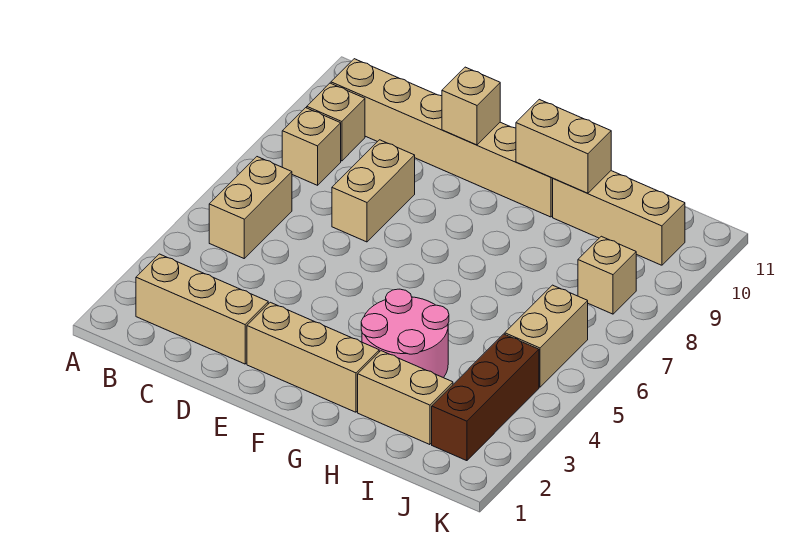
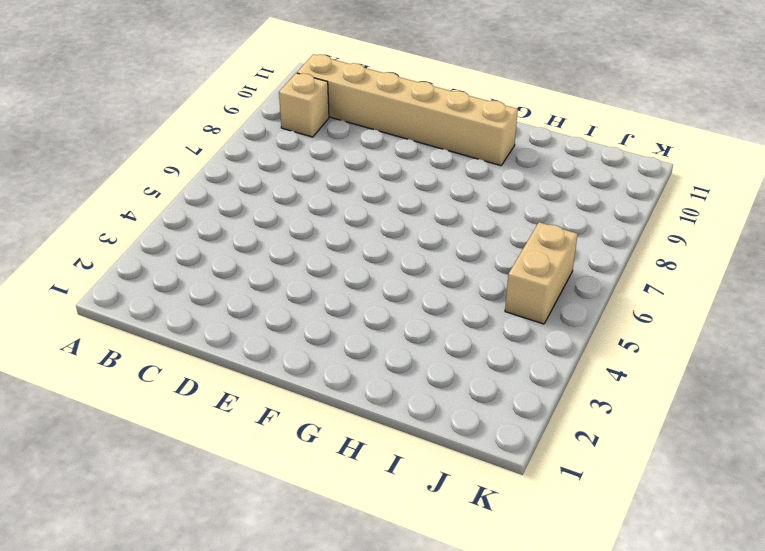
none -> tan brick B2:D2 level 1
none -> tan brick B5:B6 level 1
none -> tan brick B8 level 1

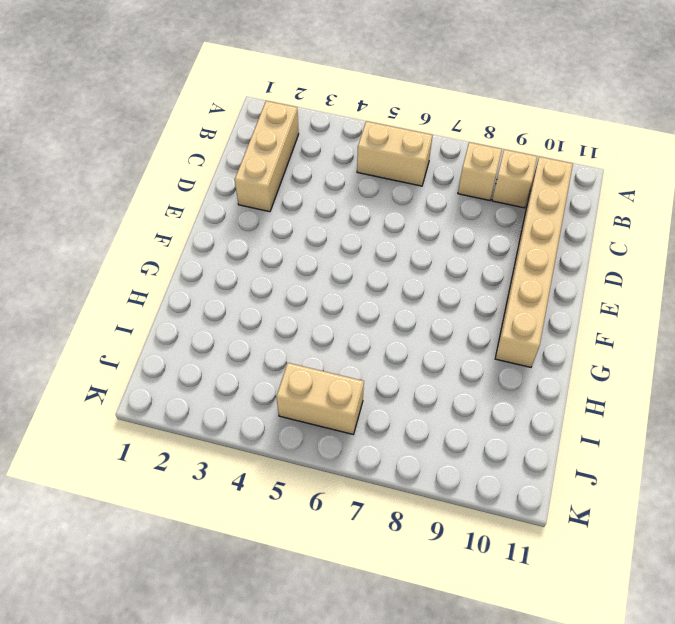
none -> tan brick D7:D8 level 1
none -> tan brick E2:G2 level 1
none -> pink round brick G3:H4 level 1

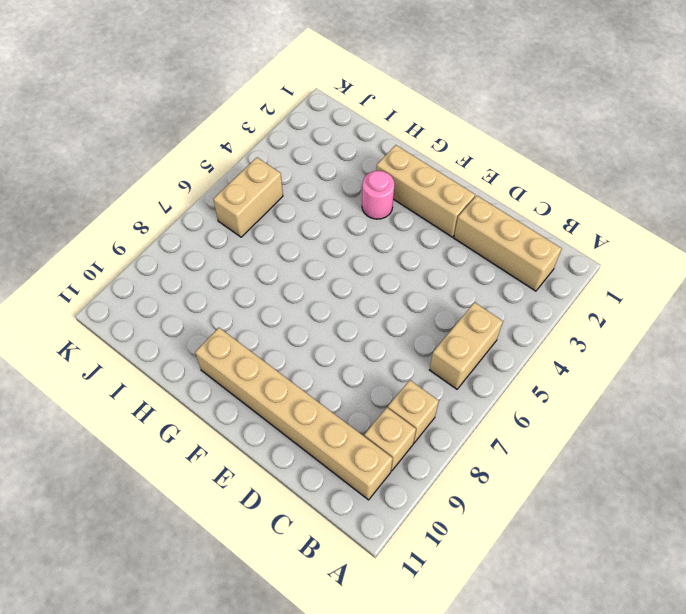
pink round brick G3 level 1 -> pink round brick G3:H4 level 1
none -> tan brick D7:D8 level 1
none -> tan brick H2:I2 level 1
none -> tan brick H10:J10 level 1

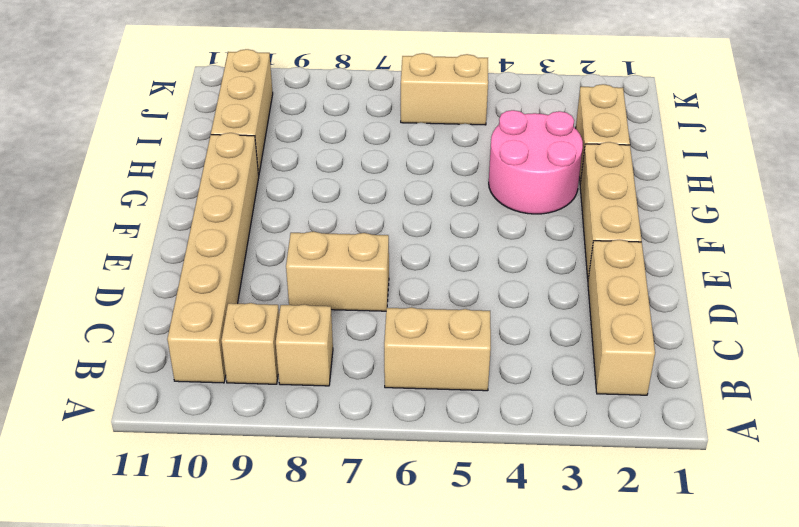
none -> brown brick J2:J4 level 1
none -> tan brick J8 level 1
none -> tan brick E10 level 2

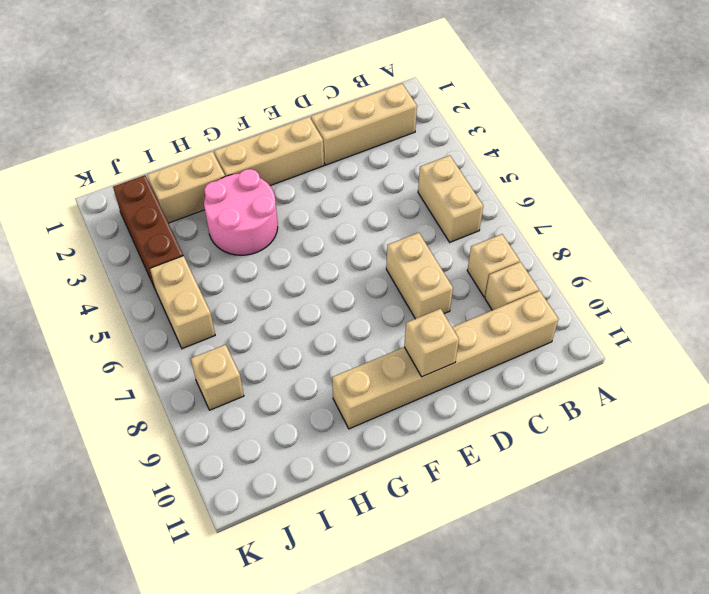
none -> tan brick H10:J10 level 1
none -> tan brick G10:H10 level 2

